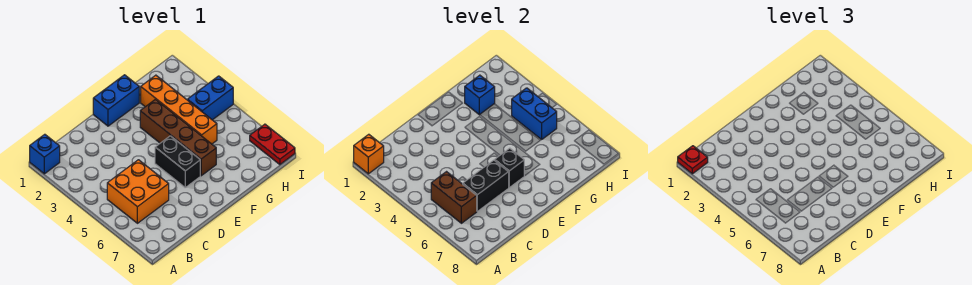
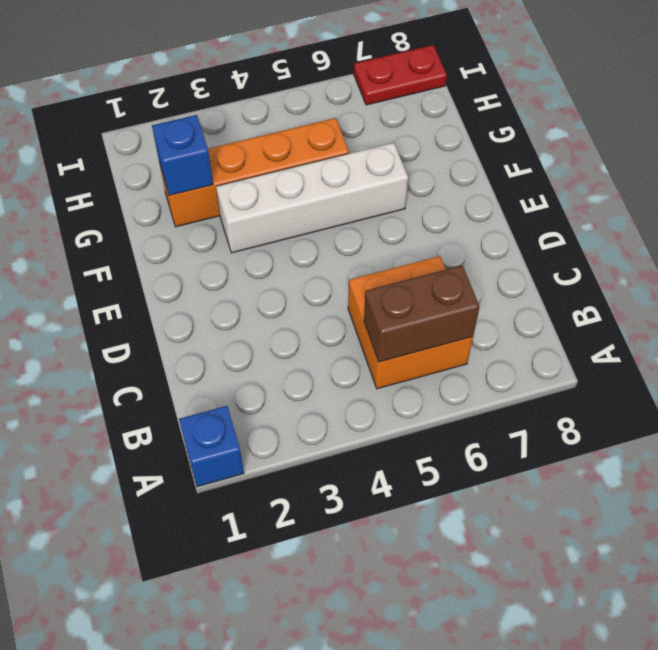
white brick F3:F6 level 1 -> brown brick F3:F6 level 1
none -> blue brick E1:F1 level 1
none -> black brick E5:E6 level 1
none -> blue brick H4:I4 level 1

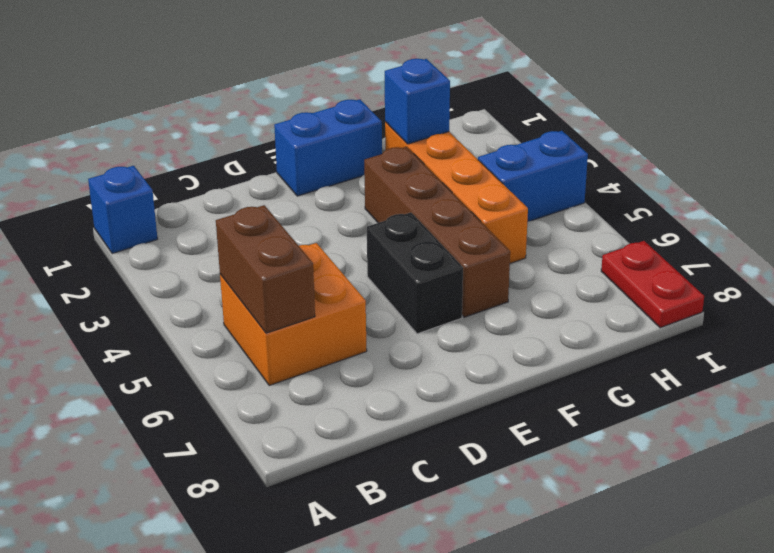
none -> orange brick A1 level 2
none -> black brick C6:D6 level 2
none -> black brick E6 level 2

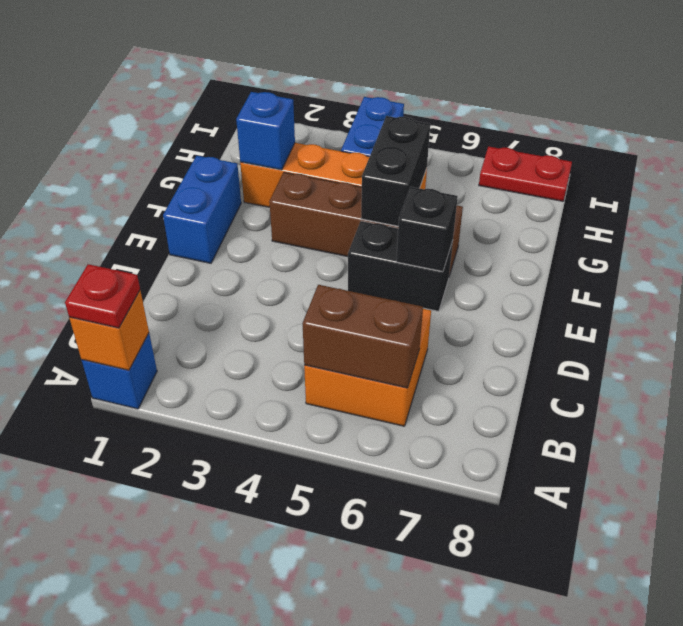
black brick F5:G5 level 2 -> black brick C6:D6 level 2
none -> blue brick H4:H5 level 2

